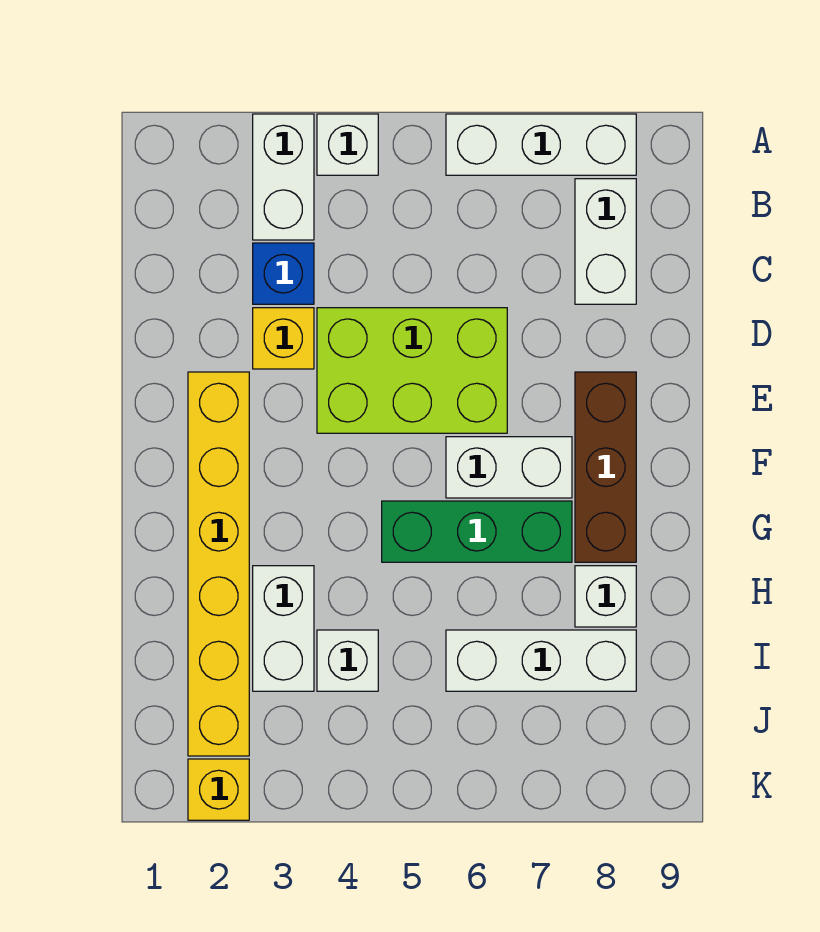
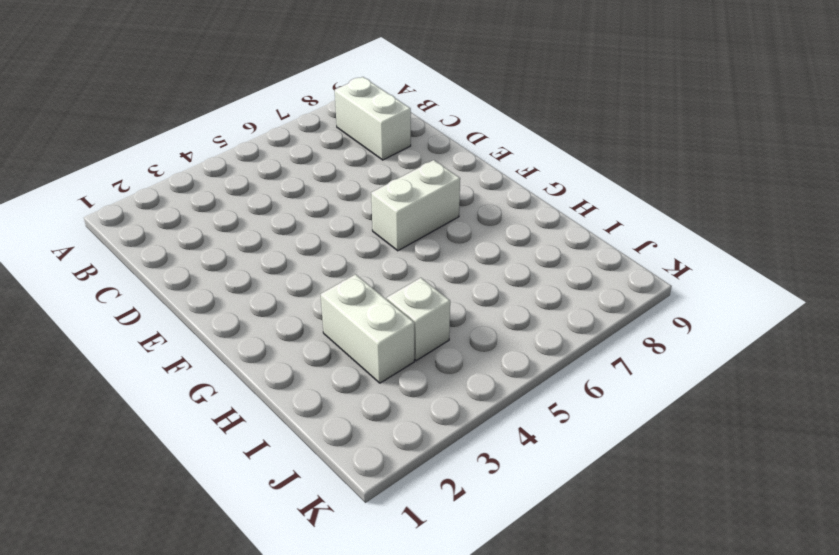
none -> white brick A3:B3 level 1
none -> white brick A4 level 1
none -> white brick A6:A8 level 1

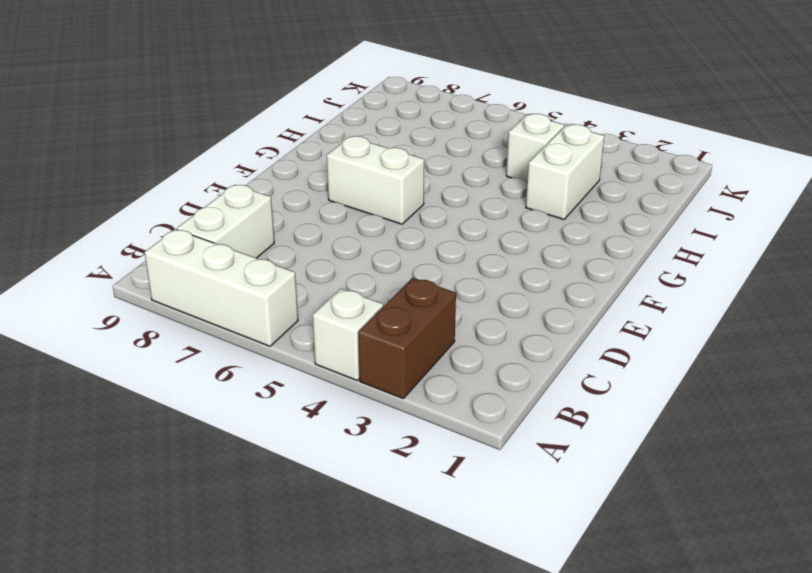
brown brick A3:B3 level 1 -> white brick A3:B3 level 1
none -> blue brick C3 level 1
none -> yellow brick D3 level 1
none -> lime brick D4:E6 level 1

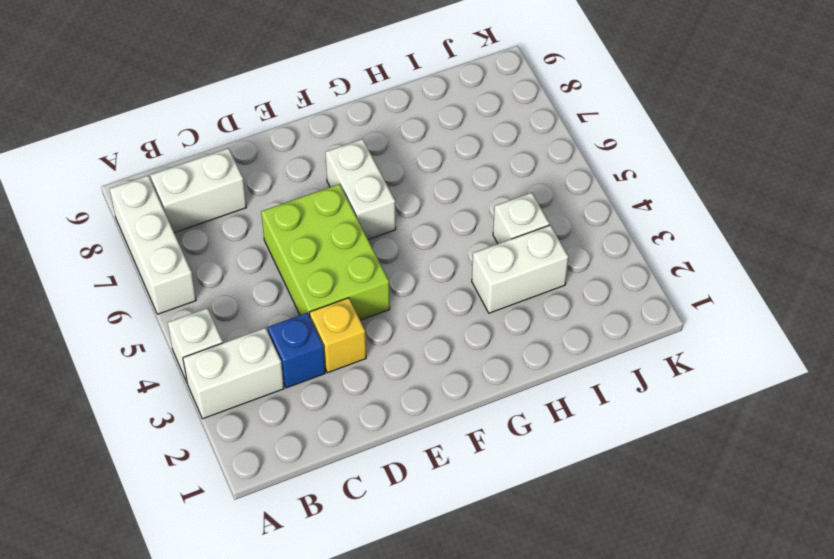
none -> yellow brick E2:J2 level 1
none -> brown brick E8:G8 level 1
none -> green brick G5:G7 level 1

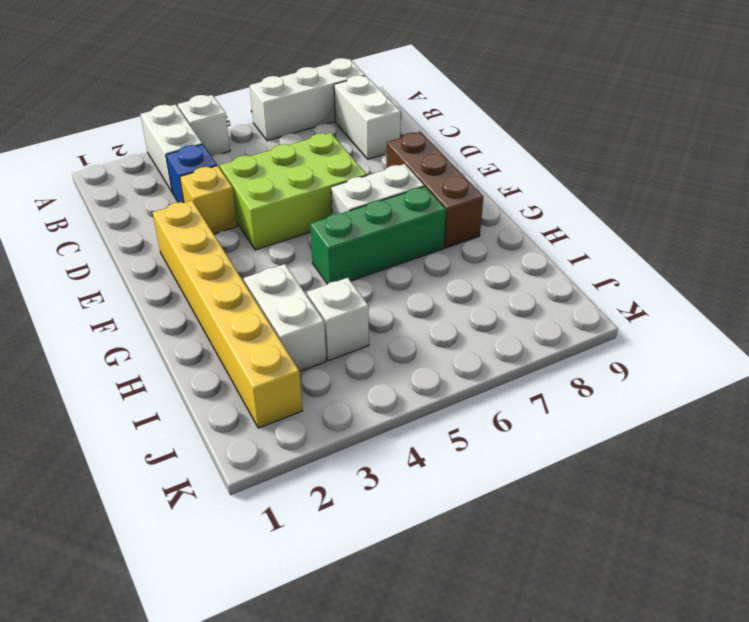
none -> white brick H8 level 1
none -> white brick I6:I8 level 1
none -> yellow brick K2 level 1

